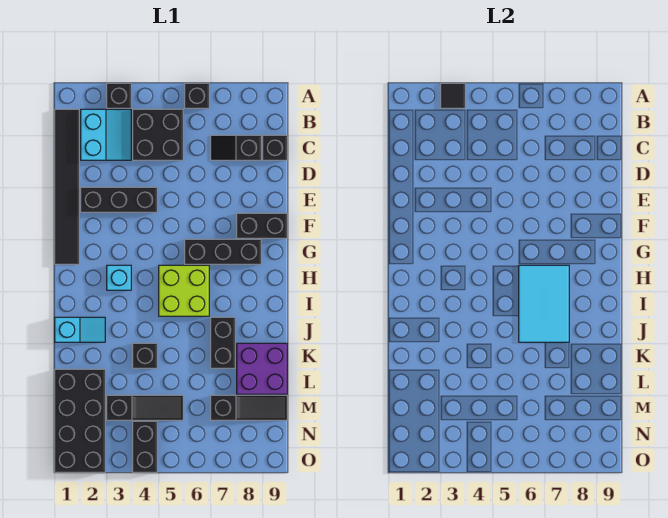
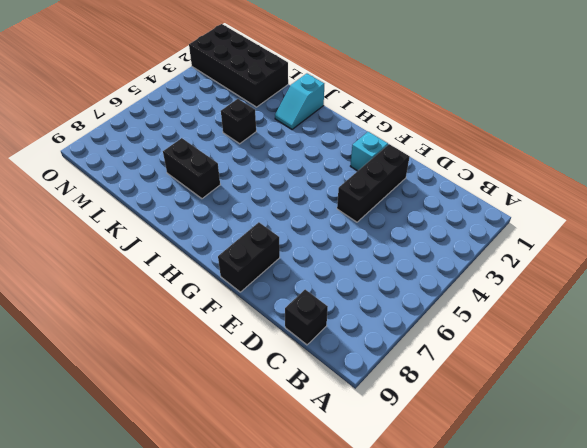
cyan brick F2 level 1 -> cyan brick H3 level 1
none -> black brick A3 level 1
none -> black brick A6 level 1
none -> black tile B1:G1 level 1

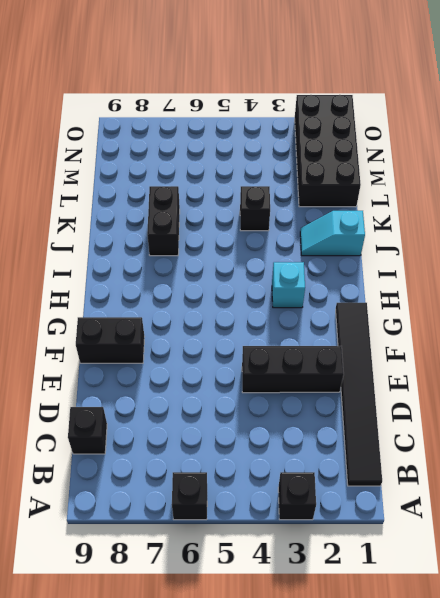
none -> cyan slope B2:C3 level 1 top 2
none -> black brick B4:C5 level 1
none -> black slope C7:C8 level 1 top 8

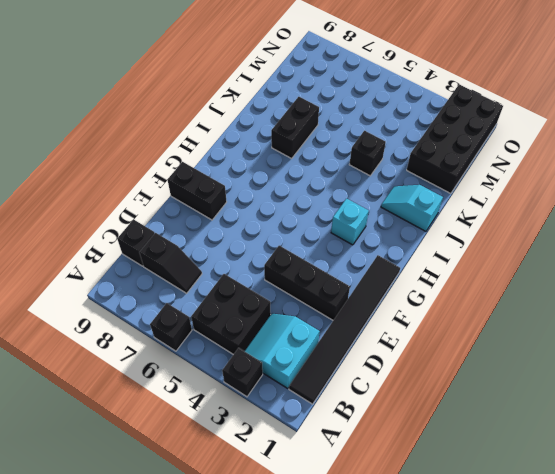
none -> black brick G6:G8 level 1
none -> lime brick H5:I6 level 1
none -> purple brick K8:L9 level 1

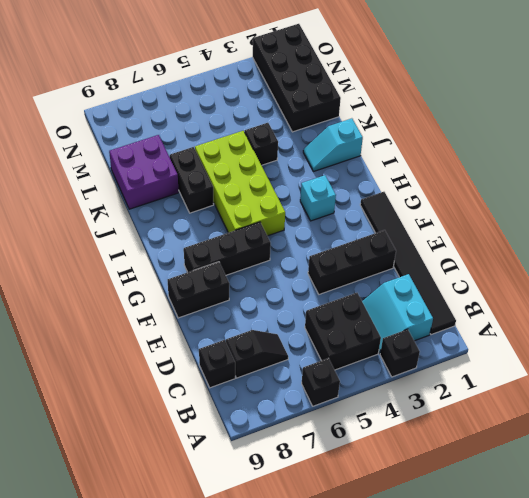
lime brick H5:K6 level 1 -> lime brick H5:I6 level 1
none -> black slope M3:M5 level 1 top 3
none -> black slope M7:M9 level 1 top 7
none -> black brick N4:O4 level 1

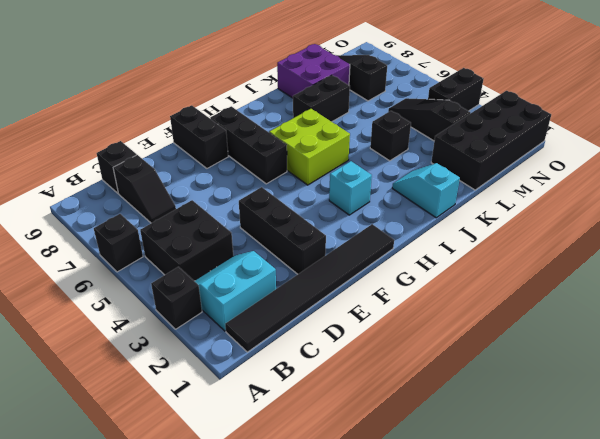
none -> black tile A3 level 2
none -> cyan tile H6:J7 level 2

